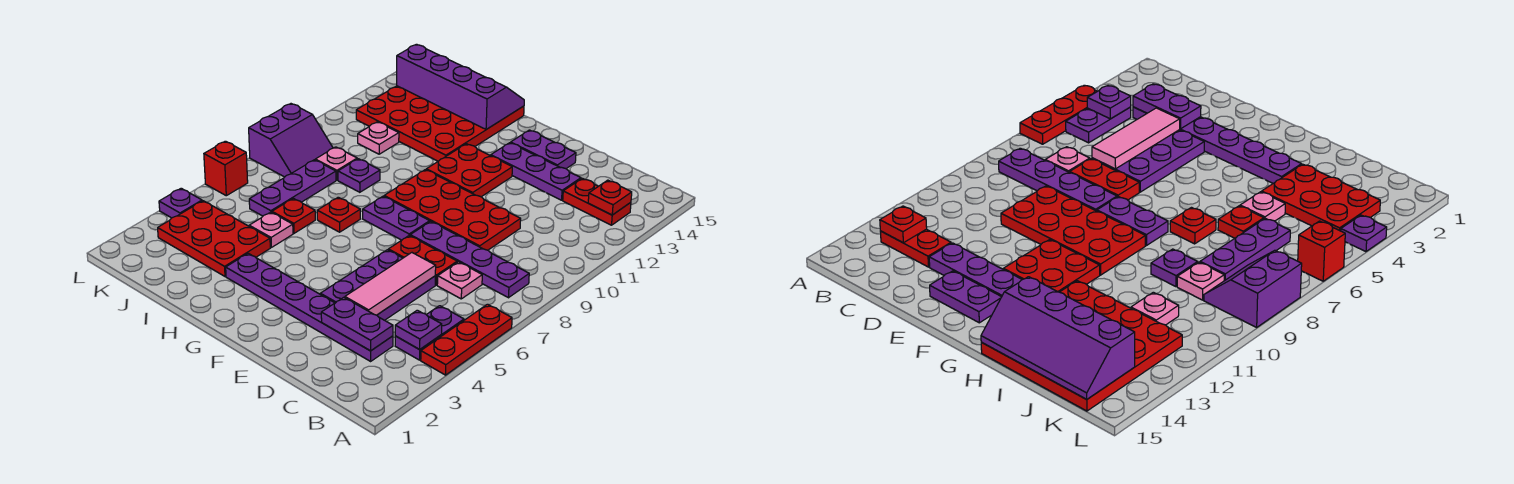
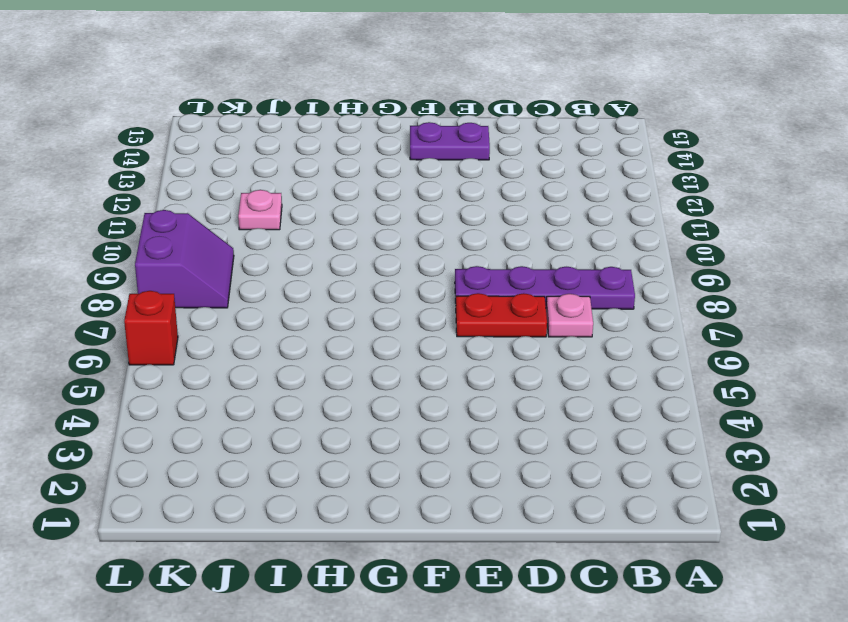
none -> red plate A4:A6 level 1
none -> purple plate B4:B5 level 1
none -> red plate B13:C13 level 1
none -> purple plate C3:H3 level 1

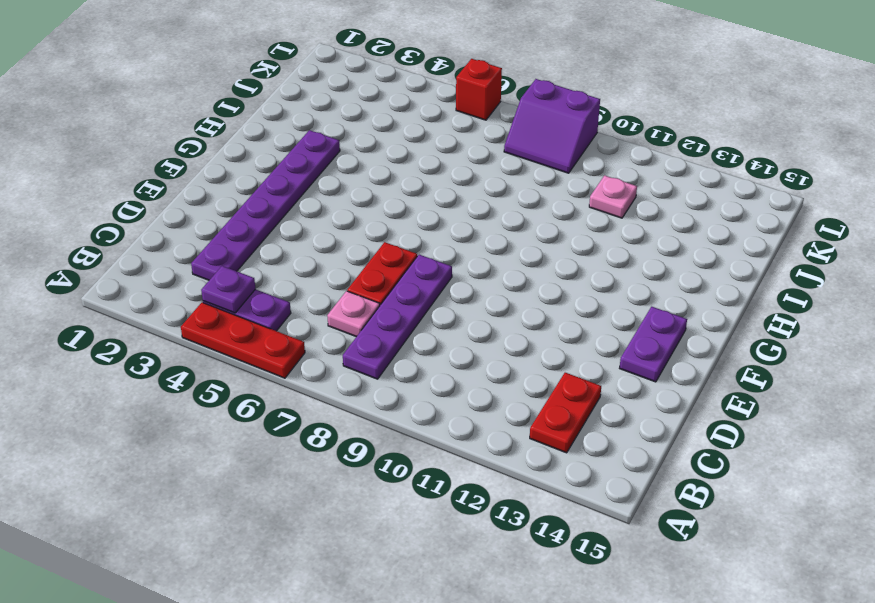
none -> purple plate D4:E6 level 1
none -> red plate D9:G10 level 1
none -> purple plate D13:F13 level 1
none -> purple plate F8:G8 level 1

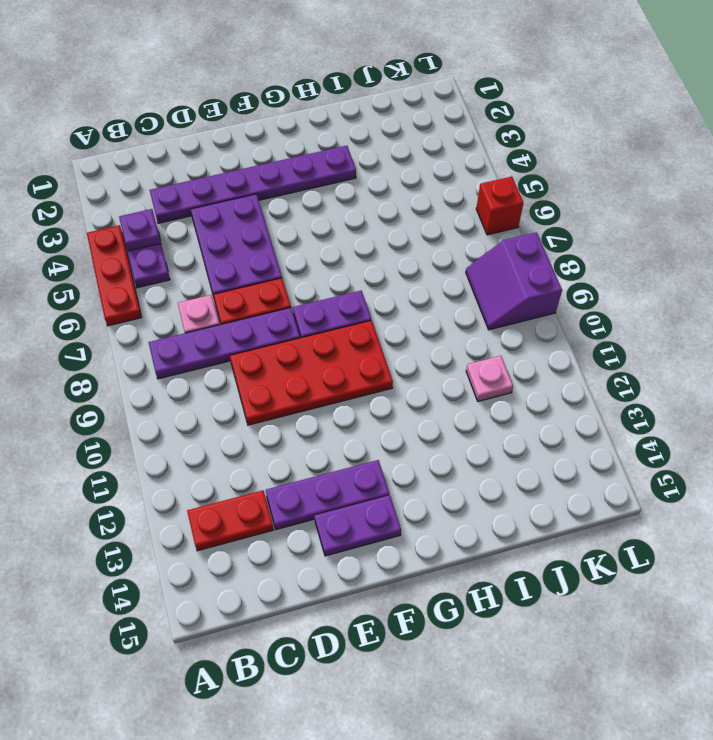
none -> red plate F11:G12 level 1
none -> red plate H7 level 1
none -> red plate H12:K15 level 1
none -> red plate I3:K4 level 1

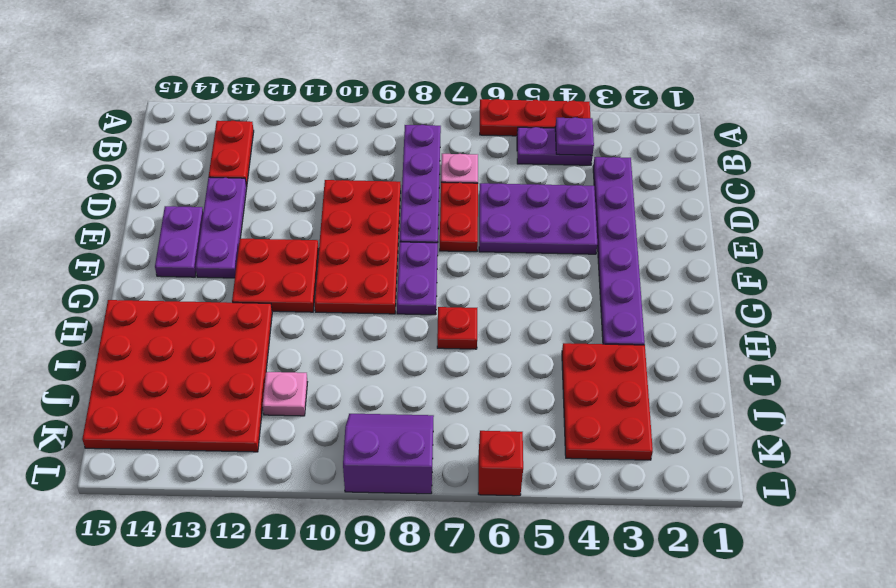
none -> pink plate I5 level 1
none -> red plate I6 level 1
none -> purple plate I9 level 1
none -> purple plate J6:J8 level 1

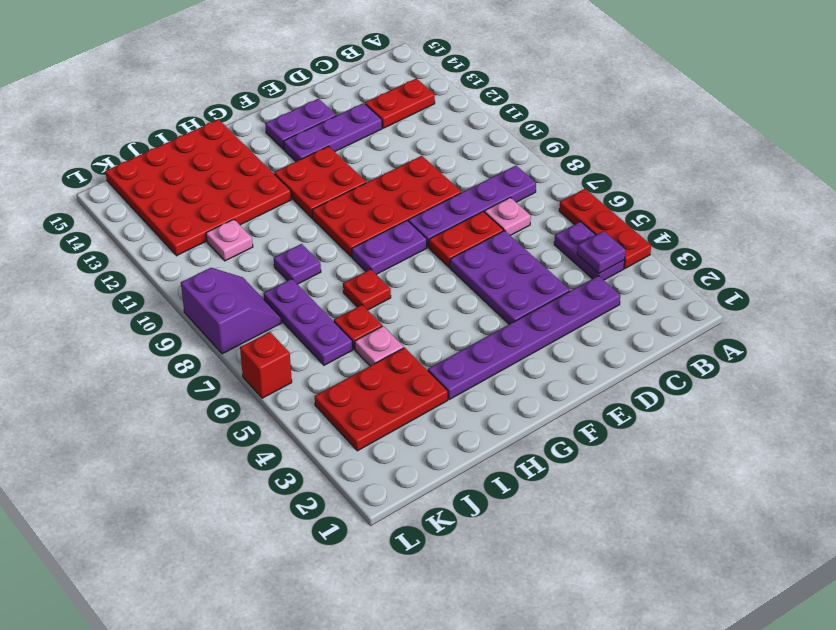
none -> pink plate J9 level 1
none -> purple plate L4 level 1
none -> red plate B13 level 2
none -> purple plate C3:D3 level 2

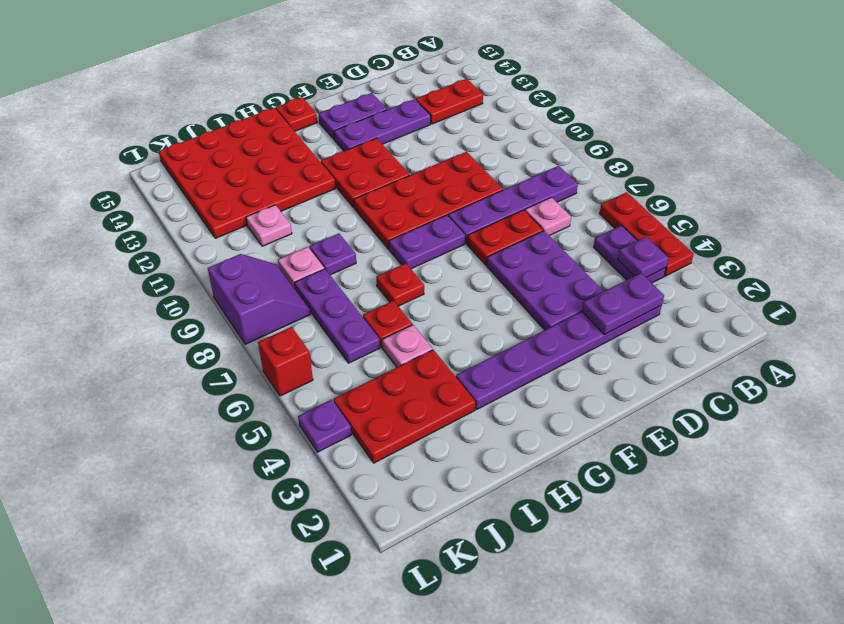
red plate G15 level 1 -> red plate B13 level 2
none -> pink tile D4:D6 level 2
none -> purple slope H14:K15 level 2 top 14

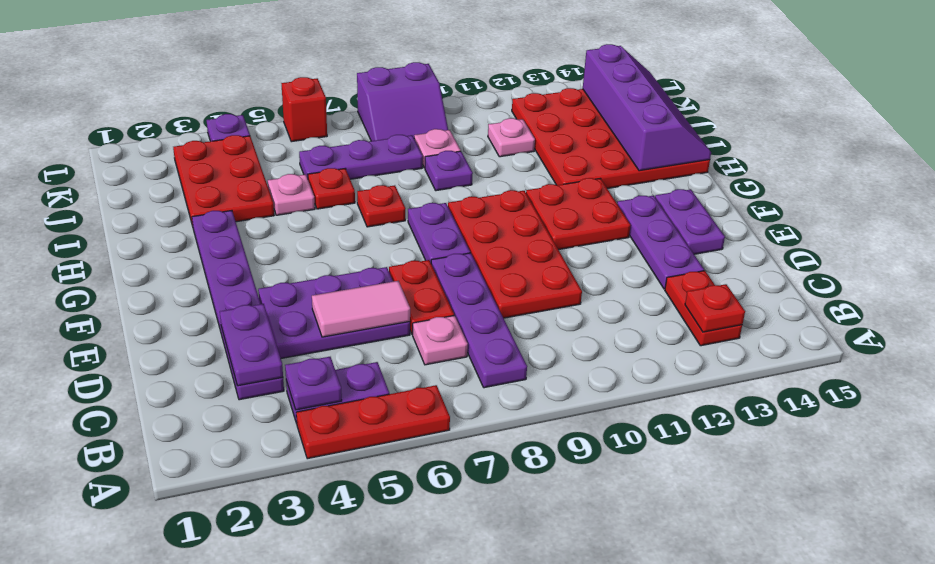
pink tile D5:D6 level 2 -> pink tile D4:D6 level 2

